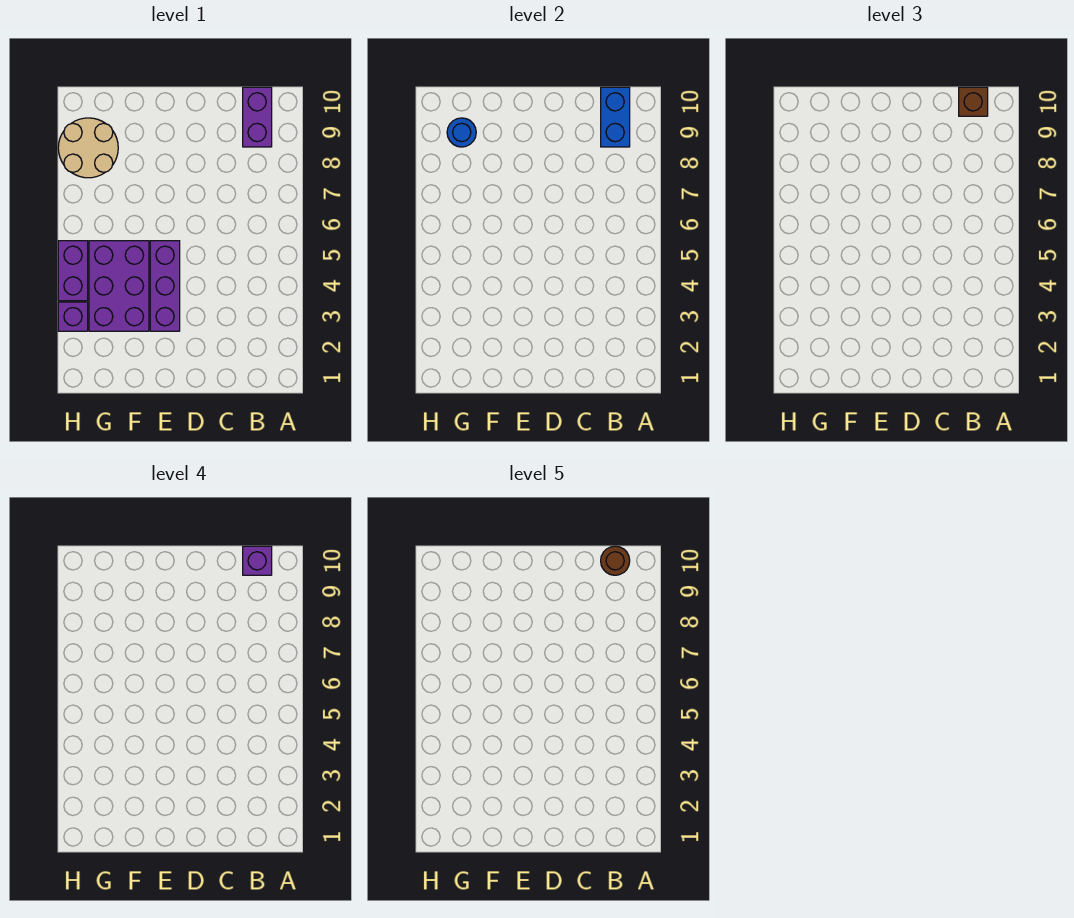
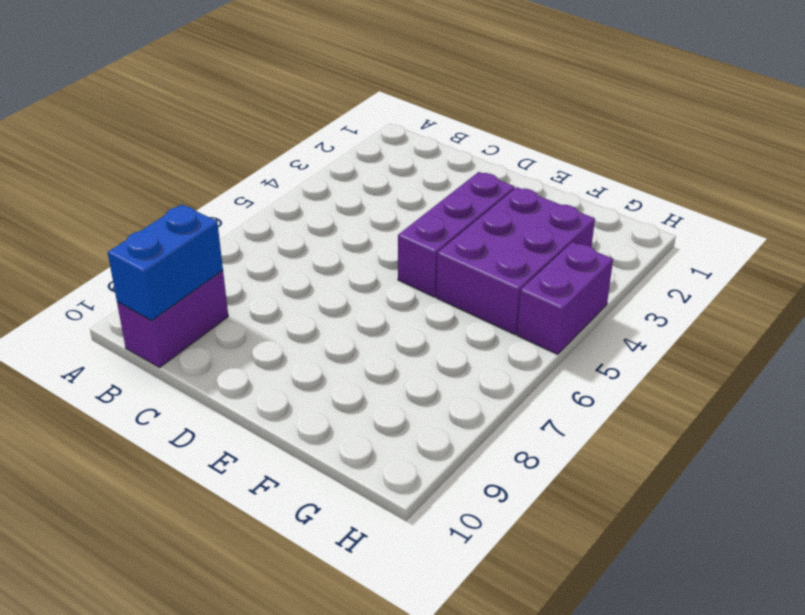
none -> tan round brick G8:H9 level 1
none -> purple brick H3 level 1

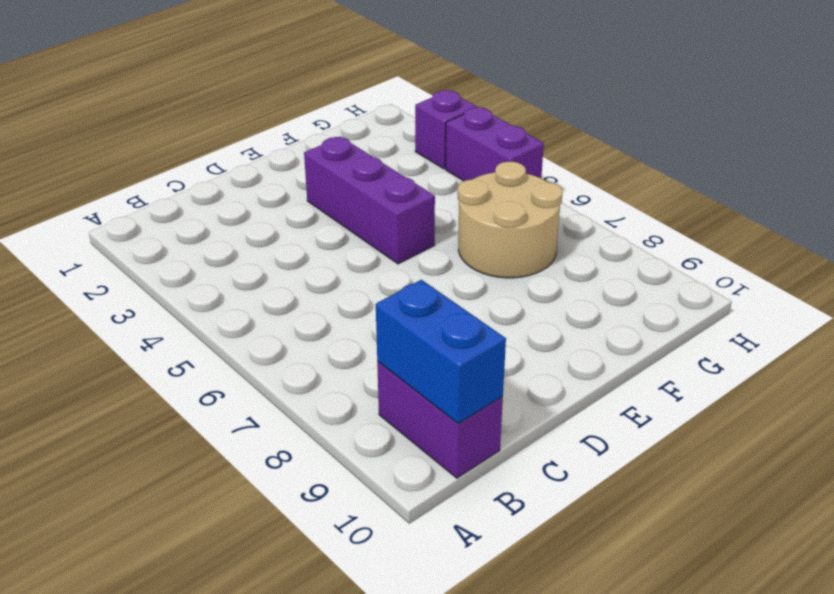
tan round brick F6:G7 level 1 -> tan round brick G8:H9 level 1
none -> purple brick F3:G5 level 1
none -> blue round brick G9 level 2

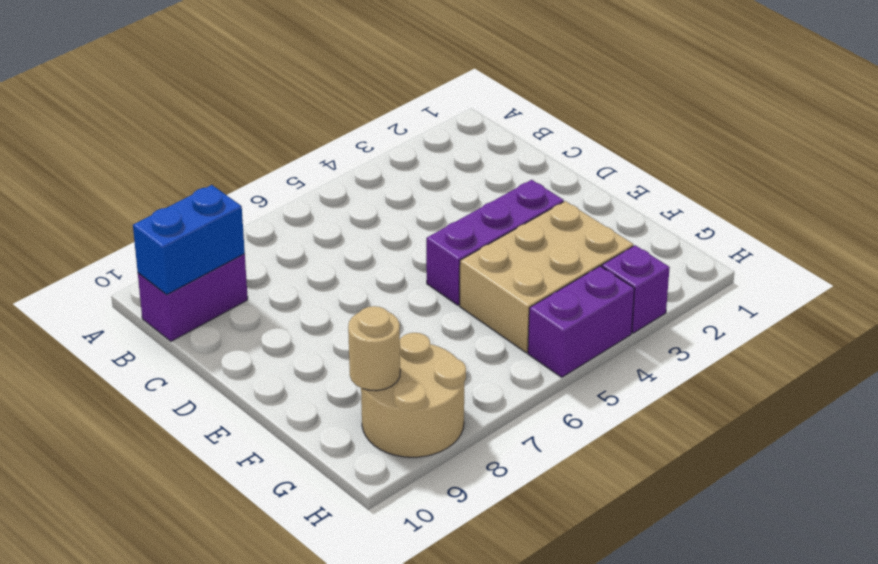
tan brick F3:G5 level 1 -> purple brick F3:G5 level 1
tan round brick G9 level 2 -> blue round brick G9 level 2
none -> brown brick B10 level 3
none -> purple brick B10 level 4

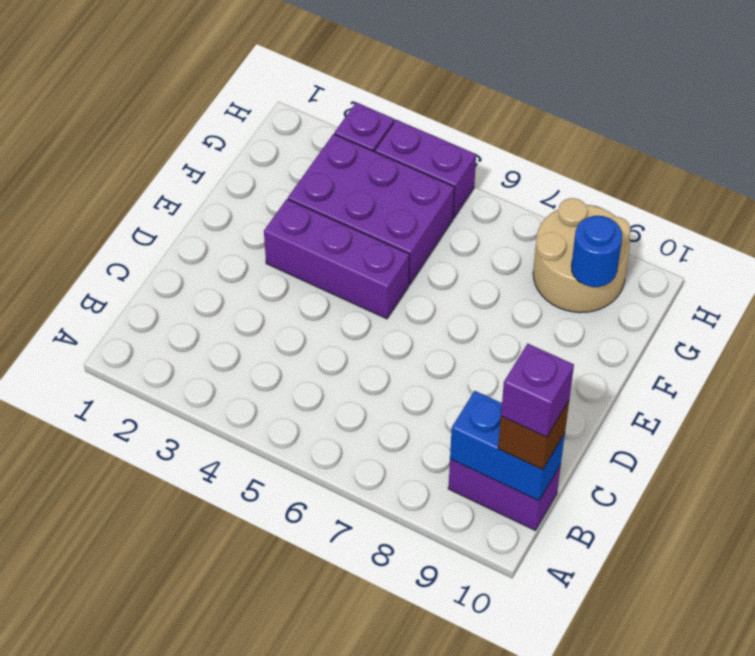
none -> brown round brick B10 level 5

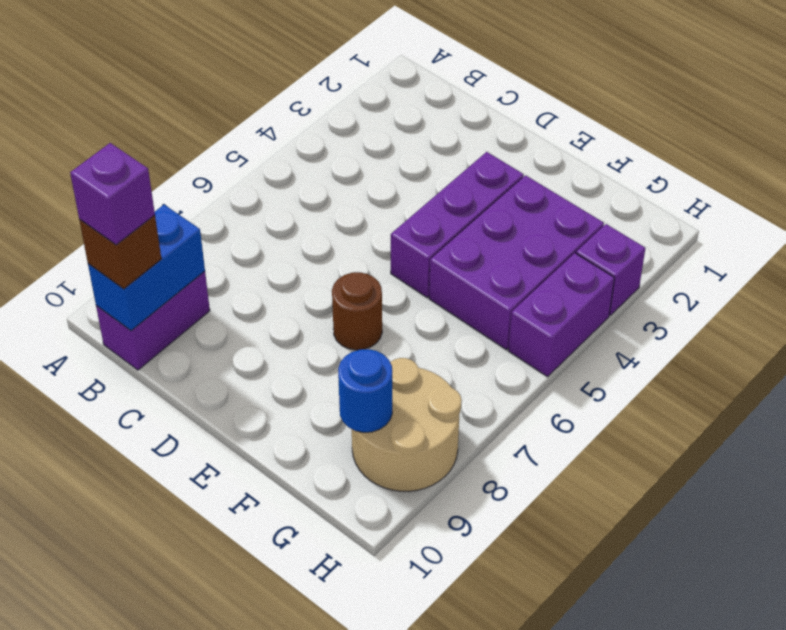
brown round brick E7 level 1 -> brown round brick B10 level 5

